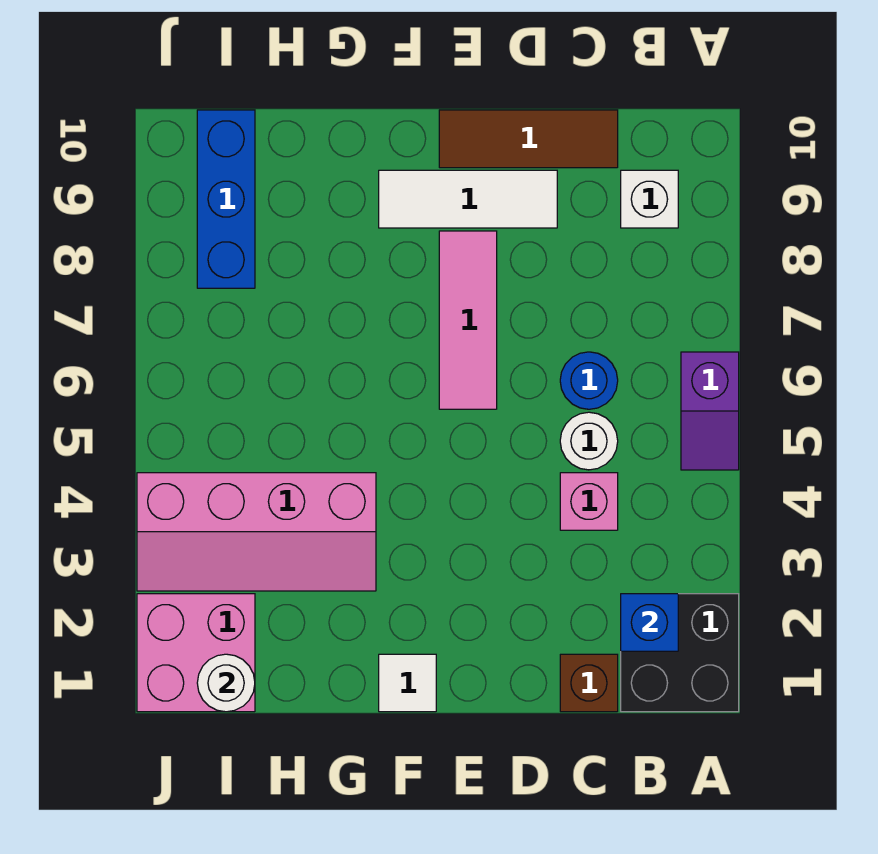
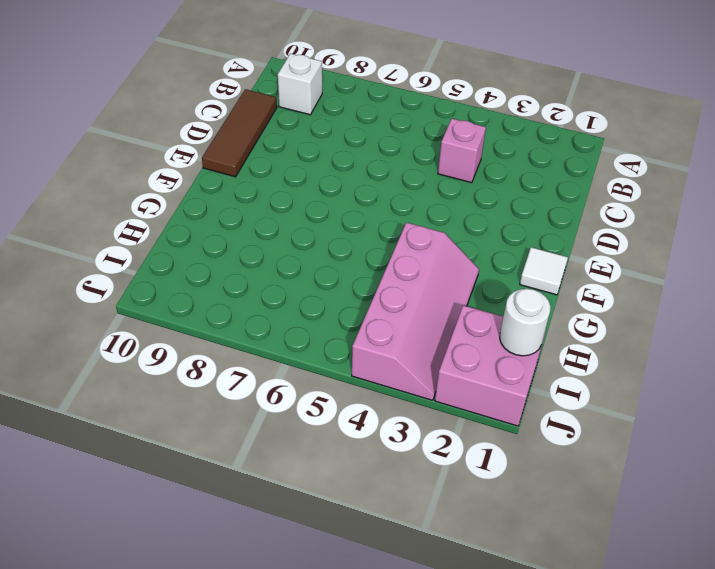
none -> black brick A1:B2 level 1
none -> purple slope A5:A6 level 1 top 6
none -> brown brick C1 level 1

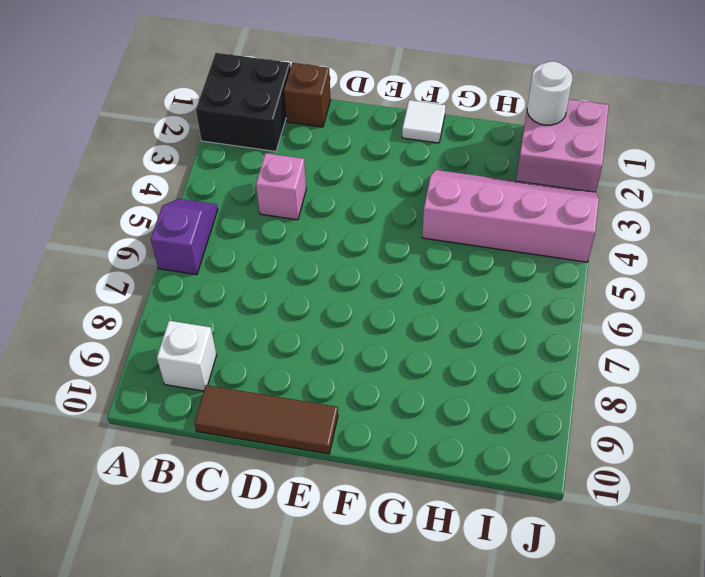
none -> white round brick C5 level 1
none -> blue round brick C6 level 1
none -> white tile D9:F9 level 1

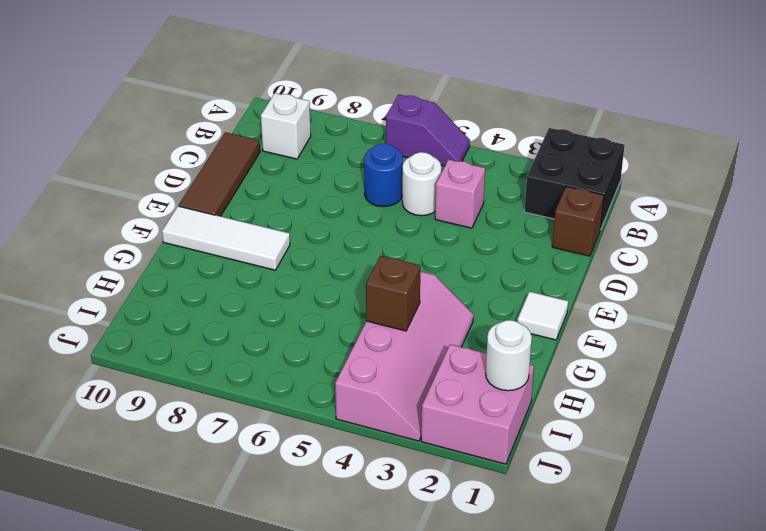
white tile F8:F10 level 1 -> white tile D9:F9 level 1
brown brick H4 level 2 -> none
none -> pink tile E6:E8 level 1
none -> blue brick I8:I10 level 1
none -> blue brick B2 level 2

